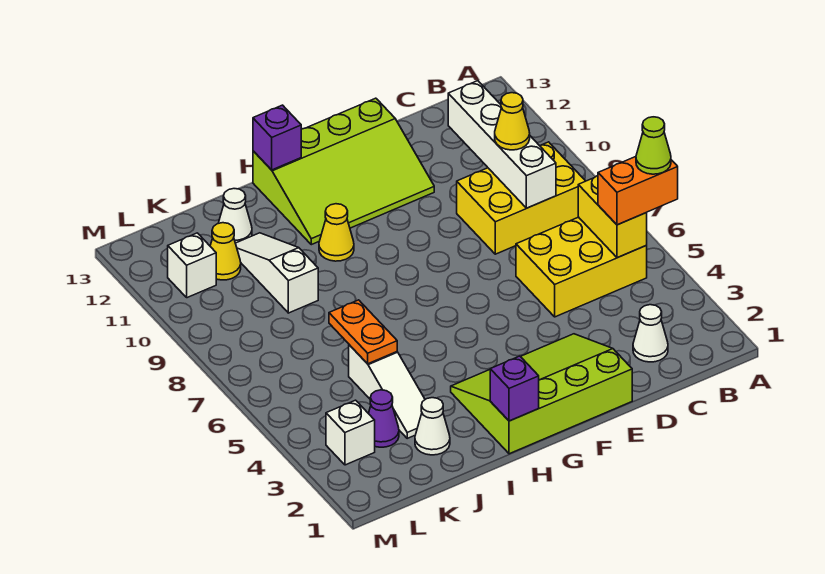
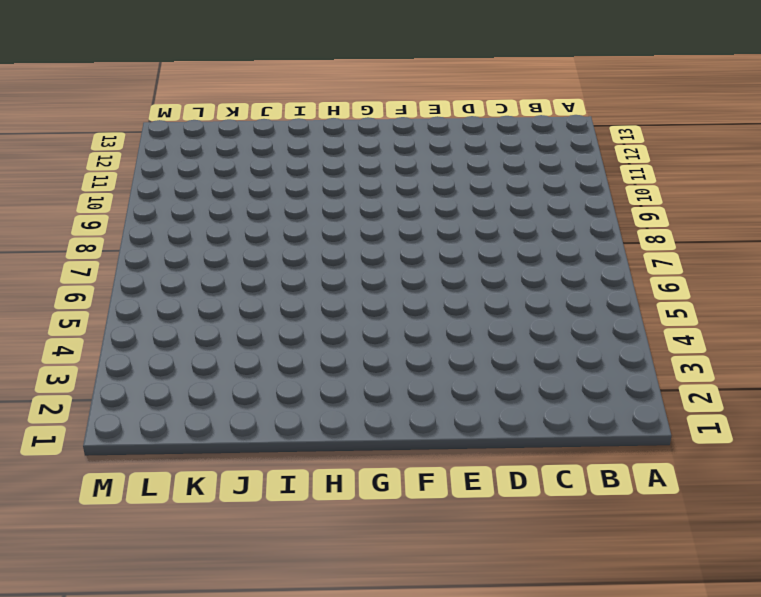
none -> yellow brick B5:D6 level 1
none -> yellow brick B8:D9 level 1
none -> white cone C2 level 1

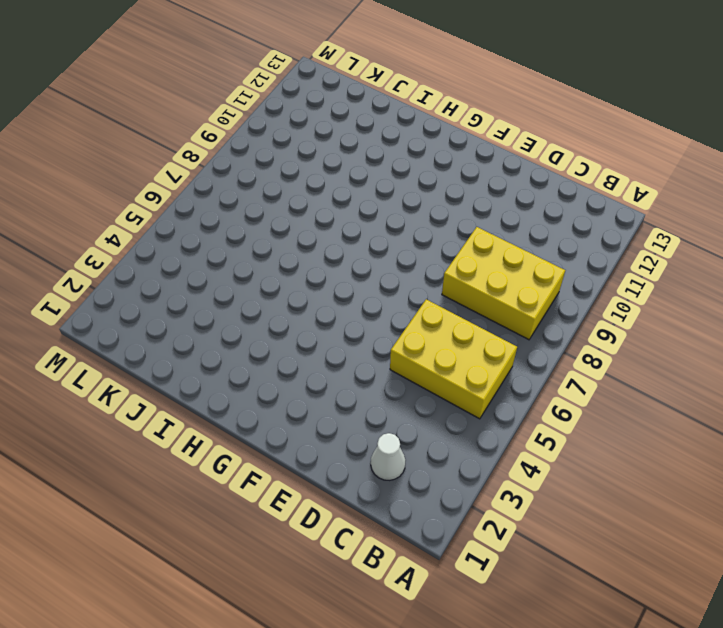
none -> lime slope E1:H3 level 1 top 1
none -> lime slope E11:H13 level 1 top 13
none -> yellow cone H10 level 1

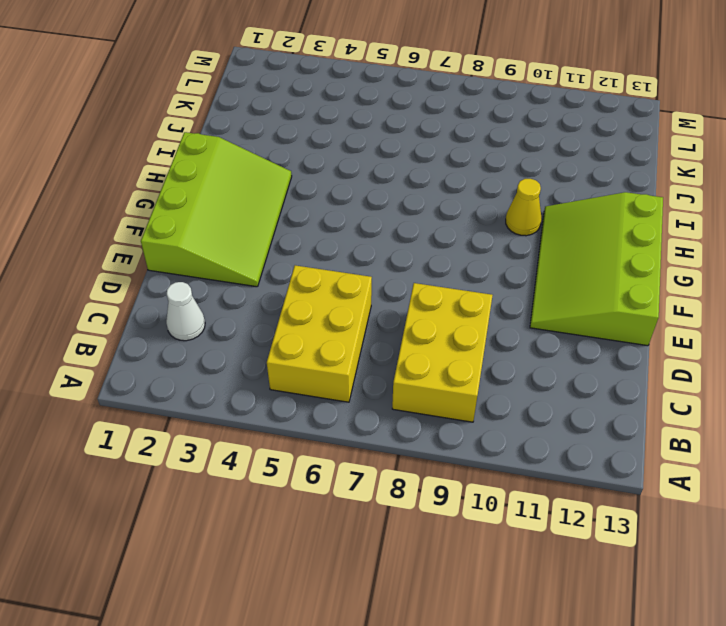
none -> white cone J2 level 1
none -> white slope J3:J5 level 1 top 5
none -> white slope J9:J11 level 1 top 9

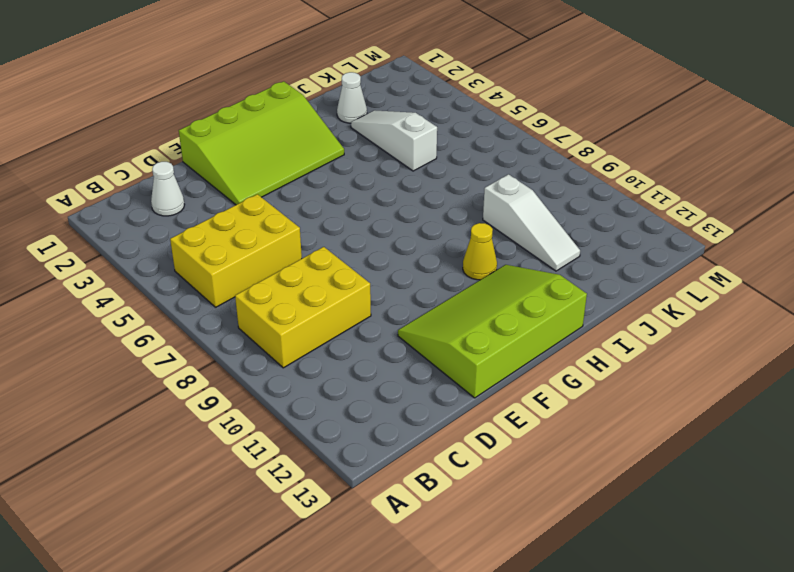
none -> white cone J12 level 1
none -> purple cone K3 level 1
none -> yellow cone K11 level 1

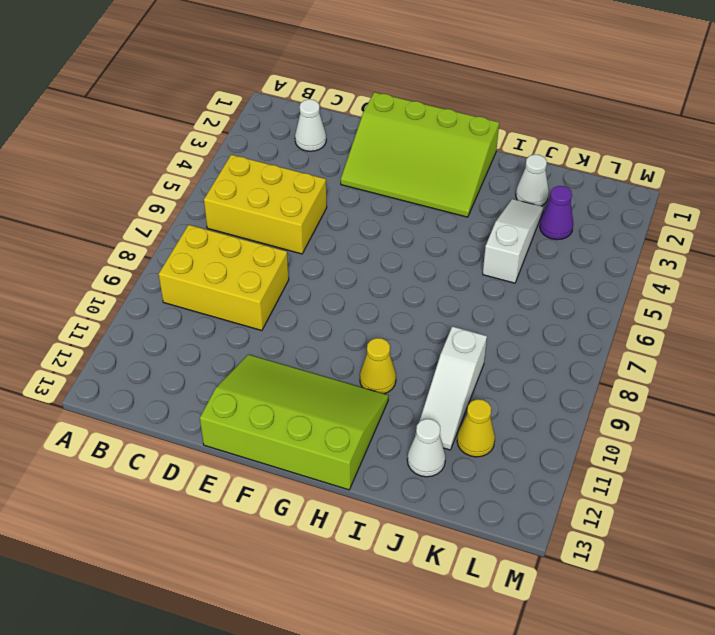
none -> white brick L3 level 1
none -> white brick L11 level 1
none -> yellow brick B5:B6 level 2

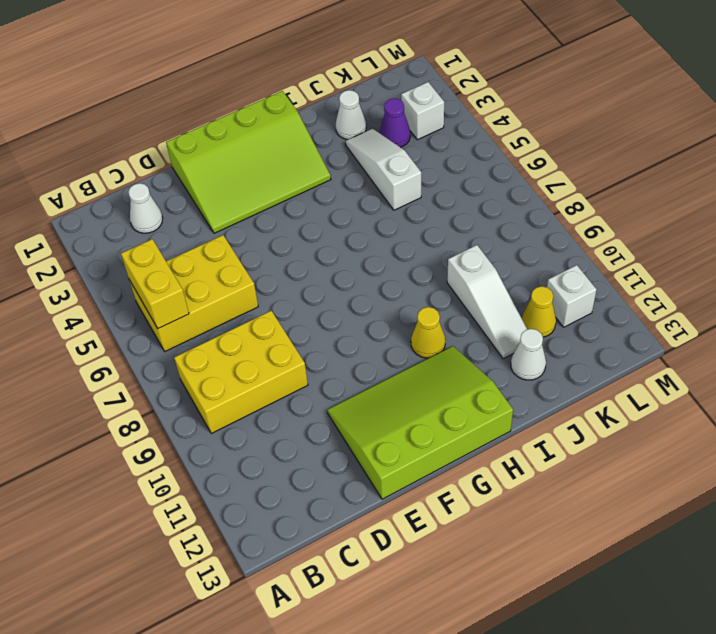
none -> white brick C8:C11 level 2
none -> purple brick H1 level 2
none -> purple brick H13 level 2

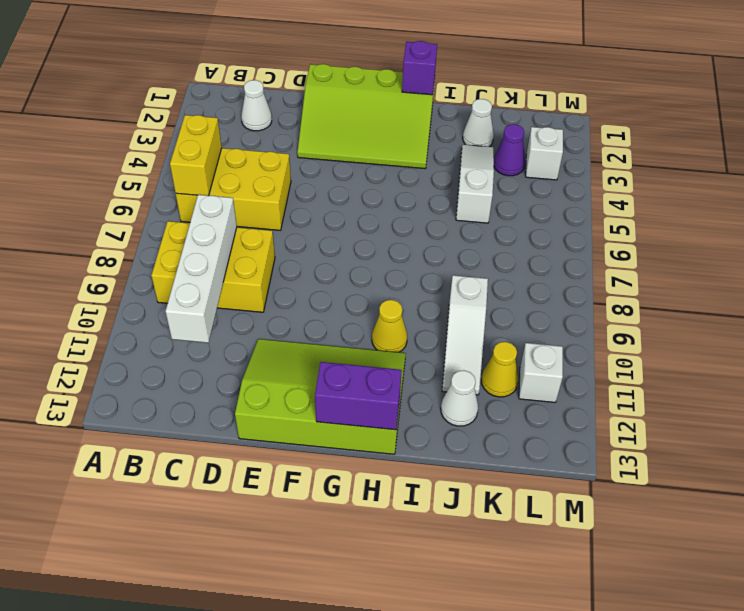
purple brick G13:H13 level 2 -> purple brick H13 level 2
none -> orange plate J5:J6 level 2
none -> orange brick A5:B5 level 3
none -> yellow cone C9 level 3

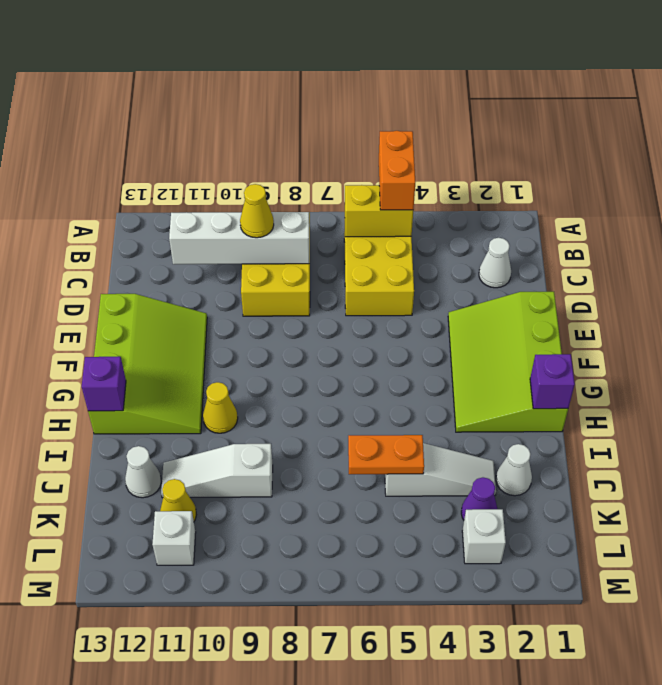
none -> lime cone A5 level 4

